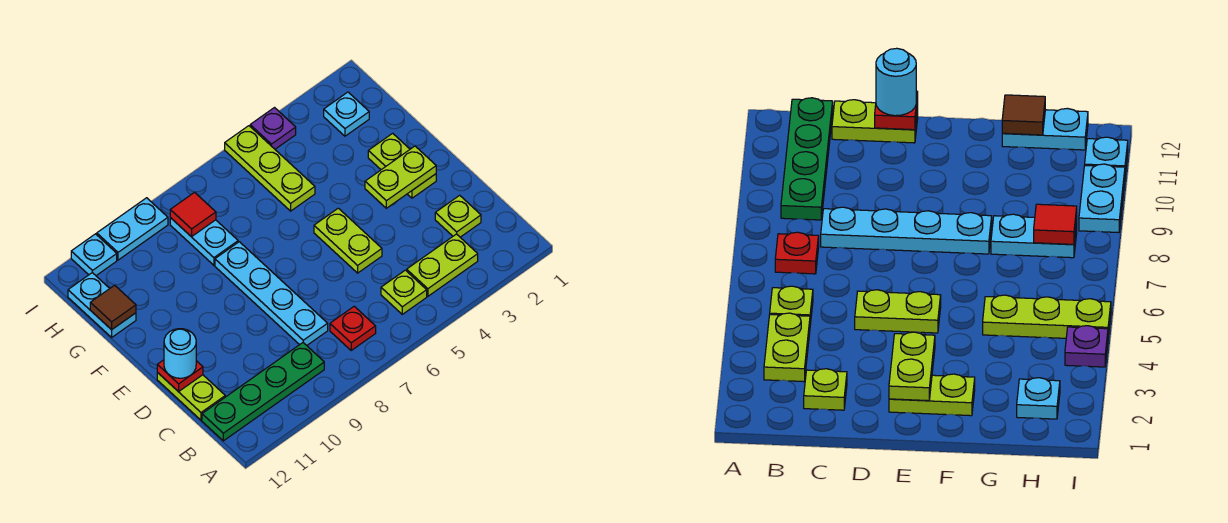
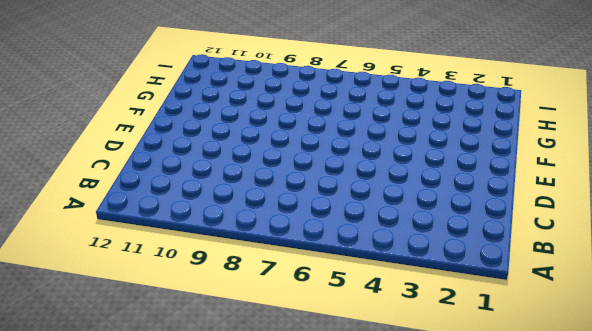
none -> lime plate B3:B4 level 1
none -> lime plate B5 level 1
none -> red plate B7 level 1

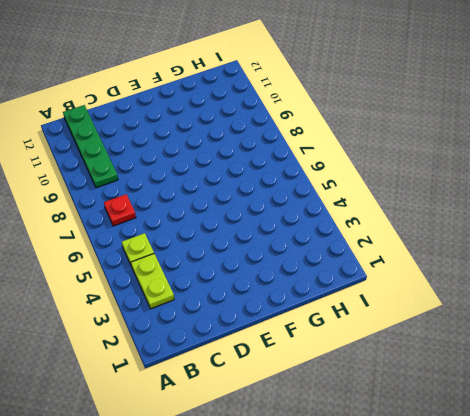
none -> lime plate C2 level 1
none -> cyan plate C8:F8 level 1
none -> lime plate C12:D12 level 1

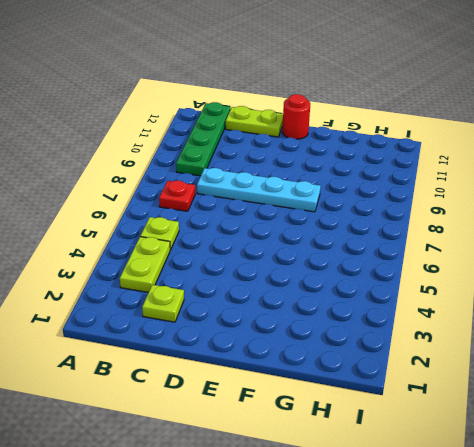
red round brick E12 level 1 -> none
none -> lime plate D5:E5 level 1
none -> lime plate E2:F2 level 1
none -> lime plate G5:I5 level 1

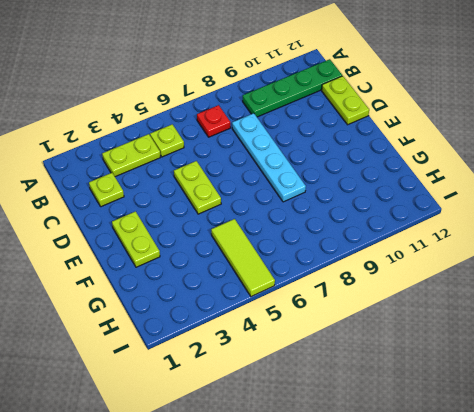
lime tile G5:I5 level 1 -> lime plate G5:I5 level 1
none -> cyan plate G8:H8 level 1
none -> cyan plate G12:H12 level 1
none -> cyan plate H2 level 1

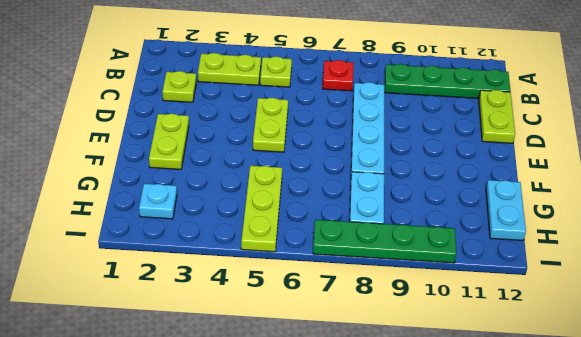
green plate I7:I10 level 1 -> cyan plate I9:I10 level 1
none -> purple plate I4 level 1
none -> cyan plate I11 level 1
none -> red plate D12 level 2

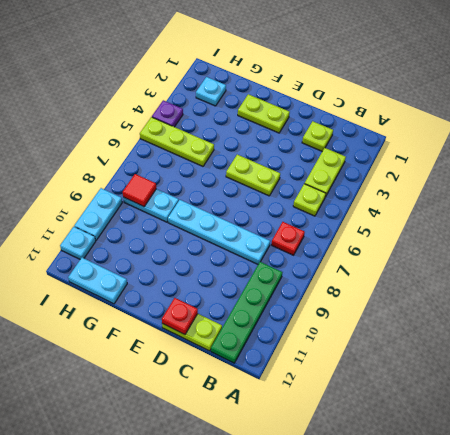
none -> lime plate E2:E3 level 2
none -> brown tile G12 level 2
none -> cyan round brick D12 level 3

